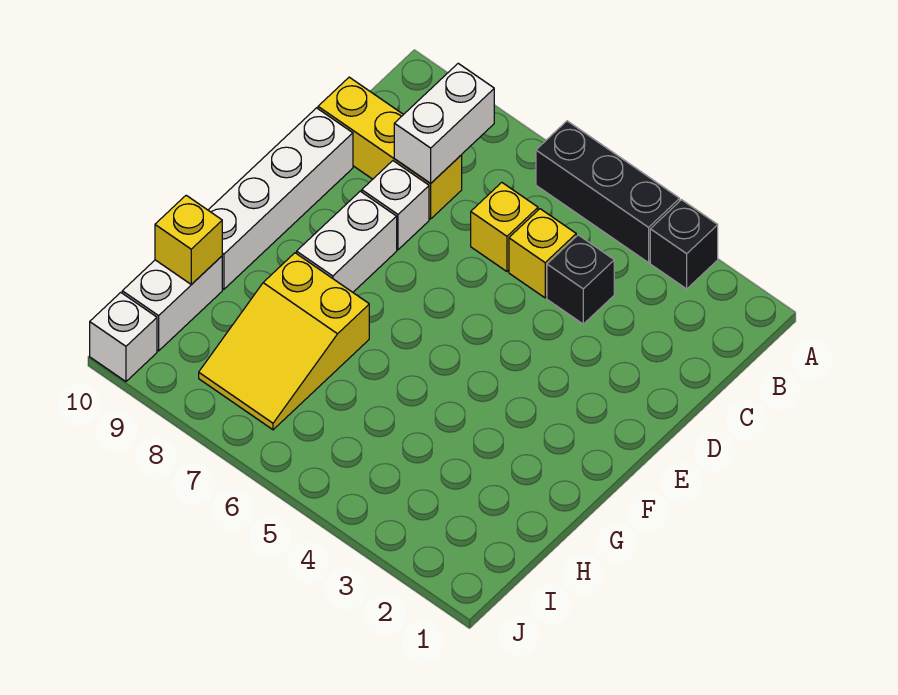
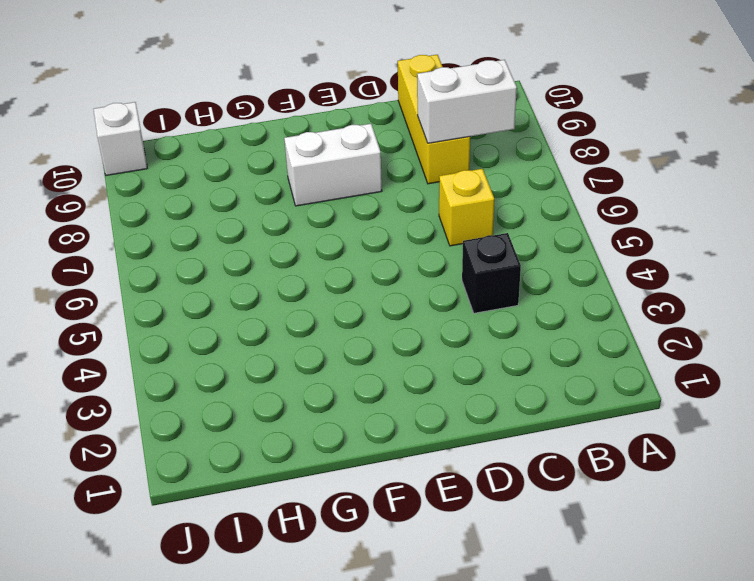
none -> black brick A3 level 1
none -> black brick A4:A6 level 1
none -> yellow brick C5 level 1

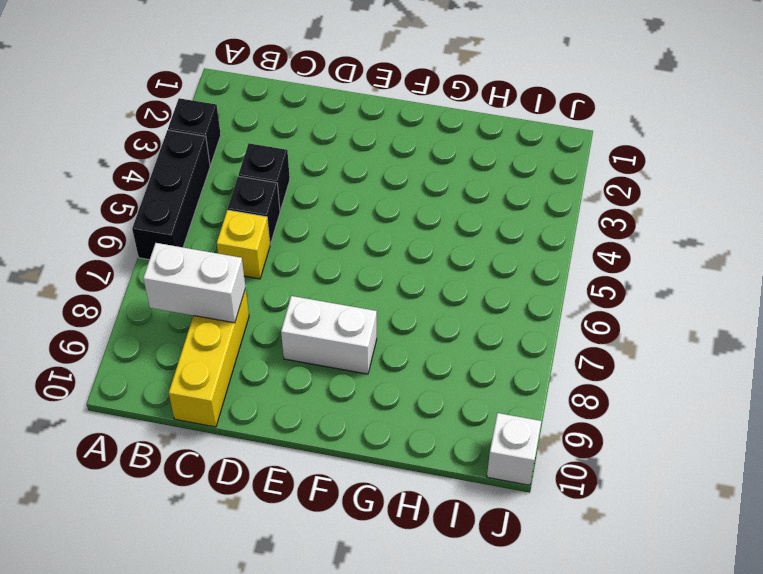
black brick C5 level 1 -> yellow brick C5 level 1
none -> white brick D8 level 1
none -> white brick D10:G10 level 1
none -> yellow slope G7:I8 level 1 top G

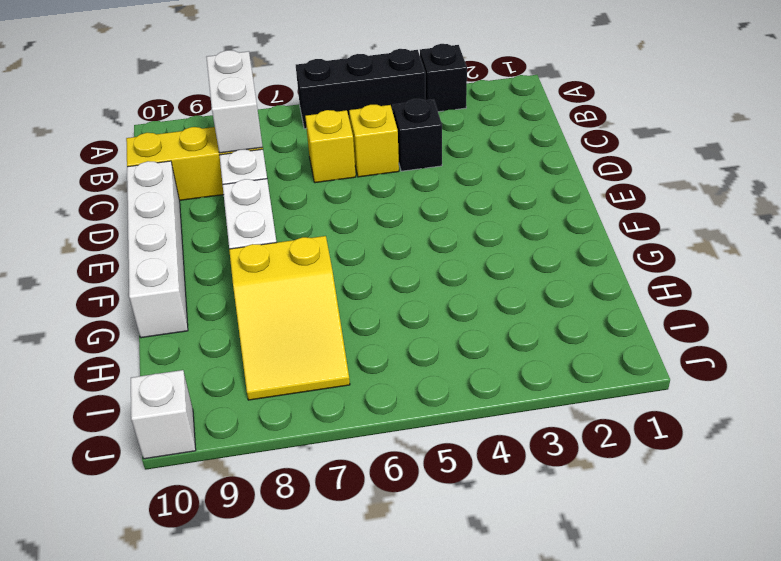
none -> white brick H10:I10 level 1
none -> yellow brick H10 level 2

